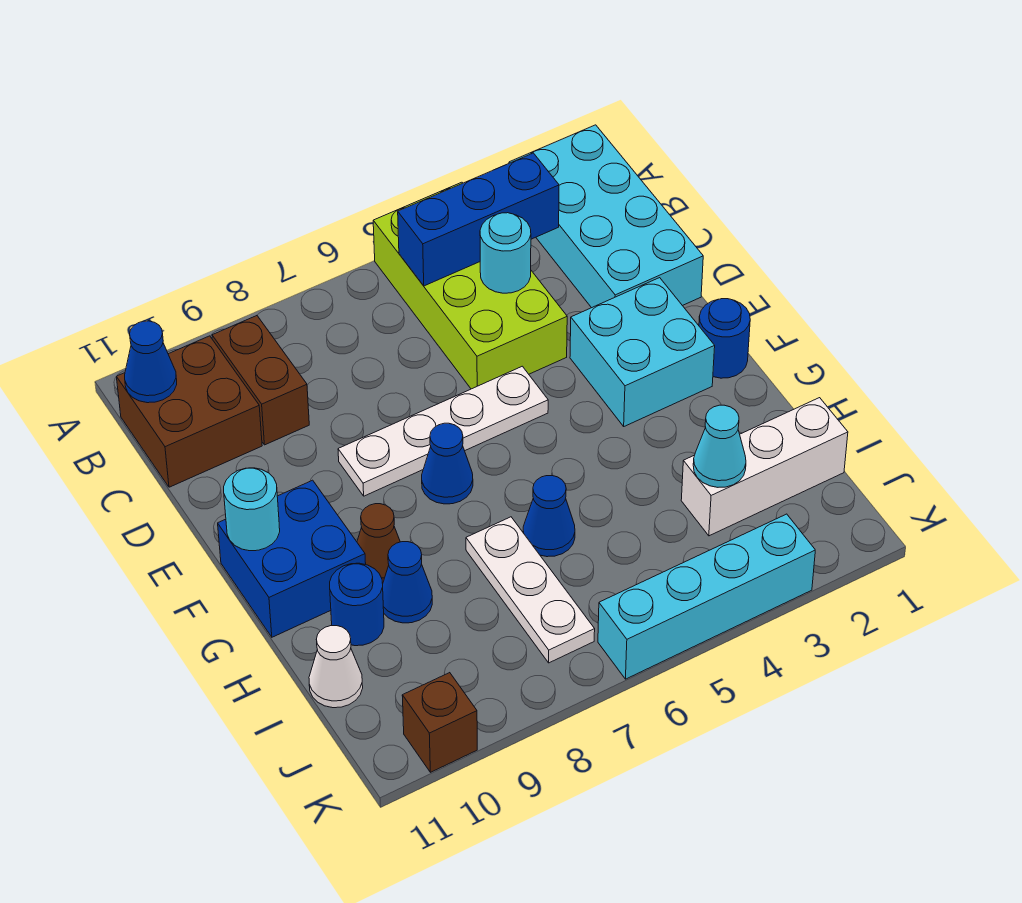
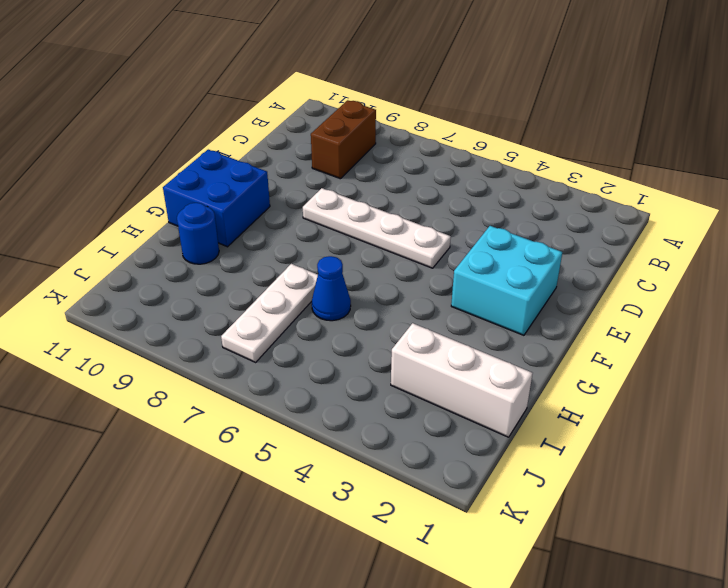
none -> cyan brick A1:D2 level 1
none -> lime brick A4:D5 level 1
none -> brown brick B10:C11 level 1

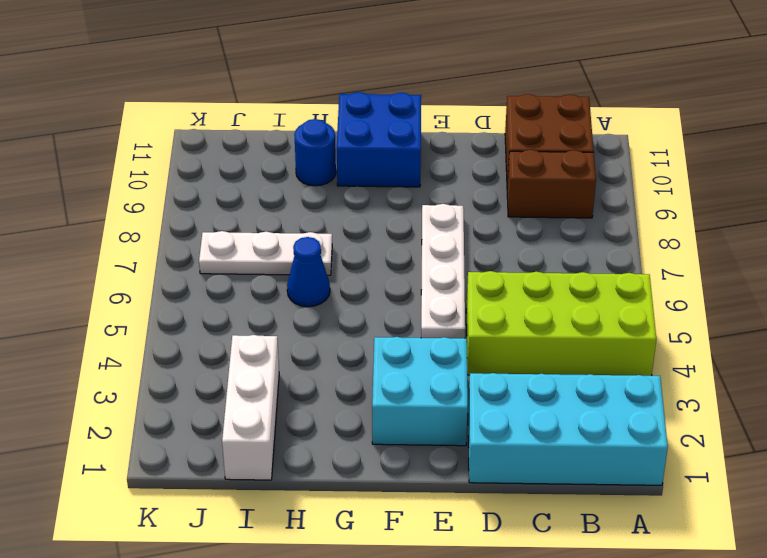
none -> blue round brick F1 level 1
none -> blue cone F7 level 1
none -> brown cone G9 level 1

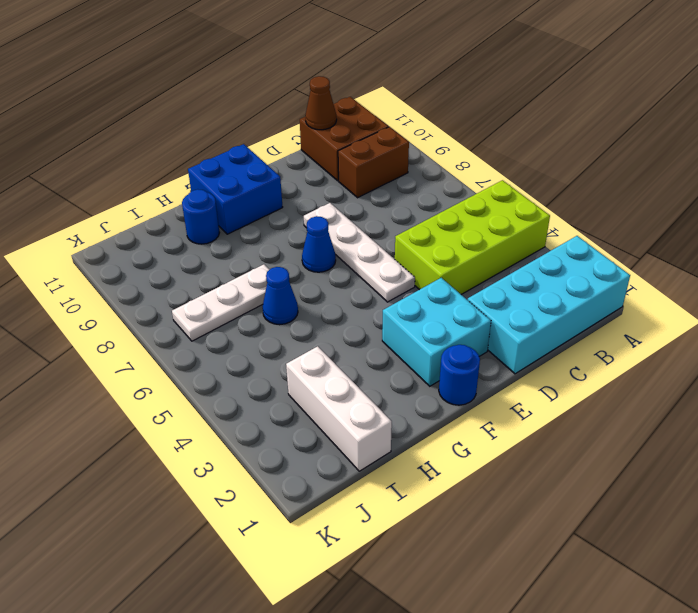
brown cone C11 level 2 -> brown cone G9 level 1
none -> blue cone H9 level 1
none -> white cone I11 level 1
none -> cyan brick K3:K6 level 1

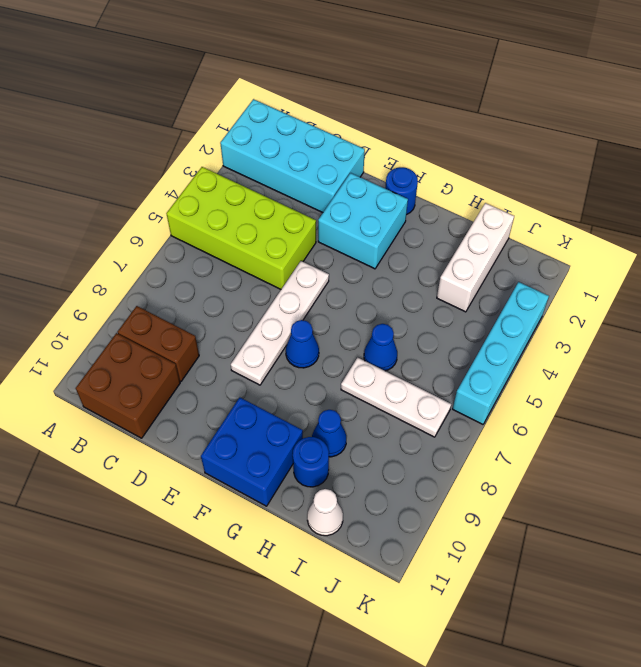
none -> brown cone G9 level 1
none -> brown brick K10 level 1
none -> blue brick B3:B5 level 2

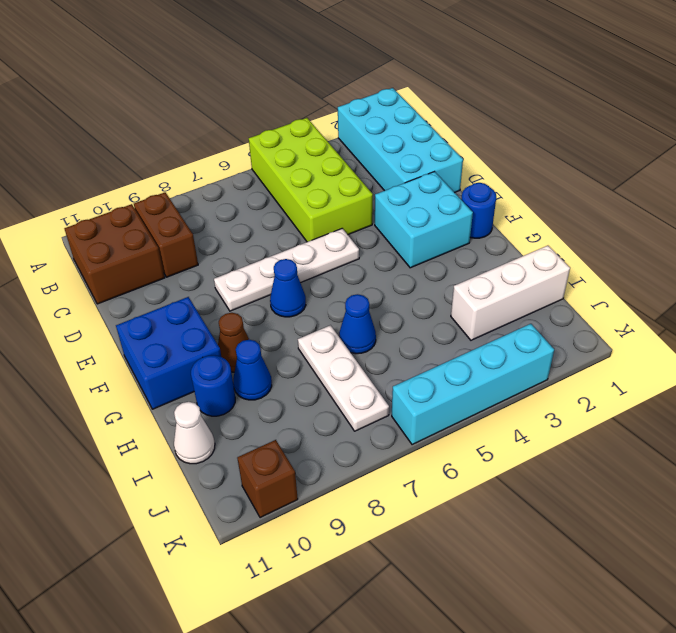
none -> blue brick B3:B5 level 2
none -> blue cone B11 level 2
none -> cyan round brick C4 level 2

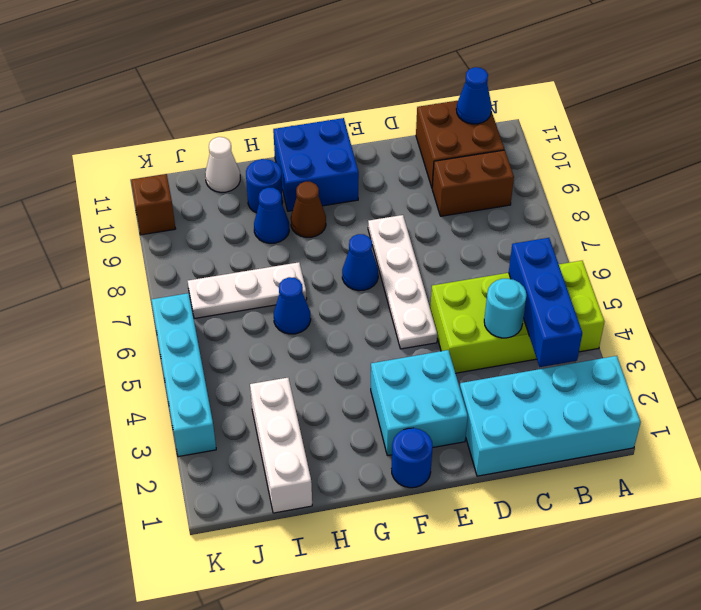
none -> cyan round brick F11 level 2
none -> cyan cone I3 level 2

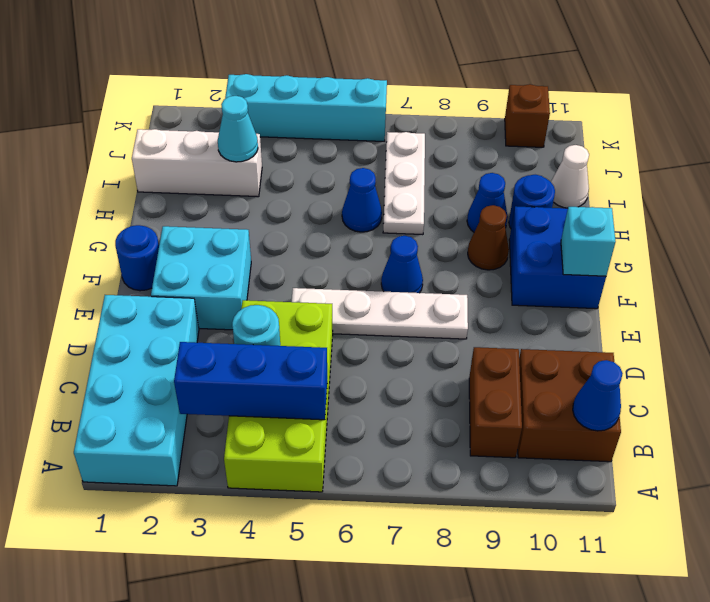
cyan brick F11 level 2 -> cyan round brick F11 level 2

